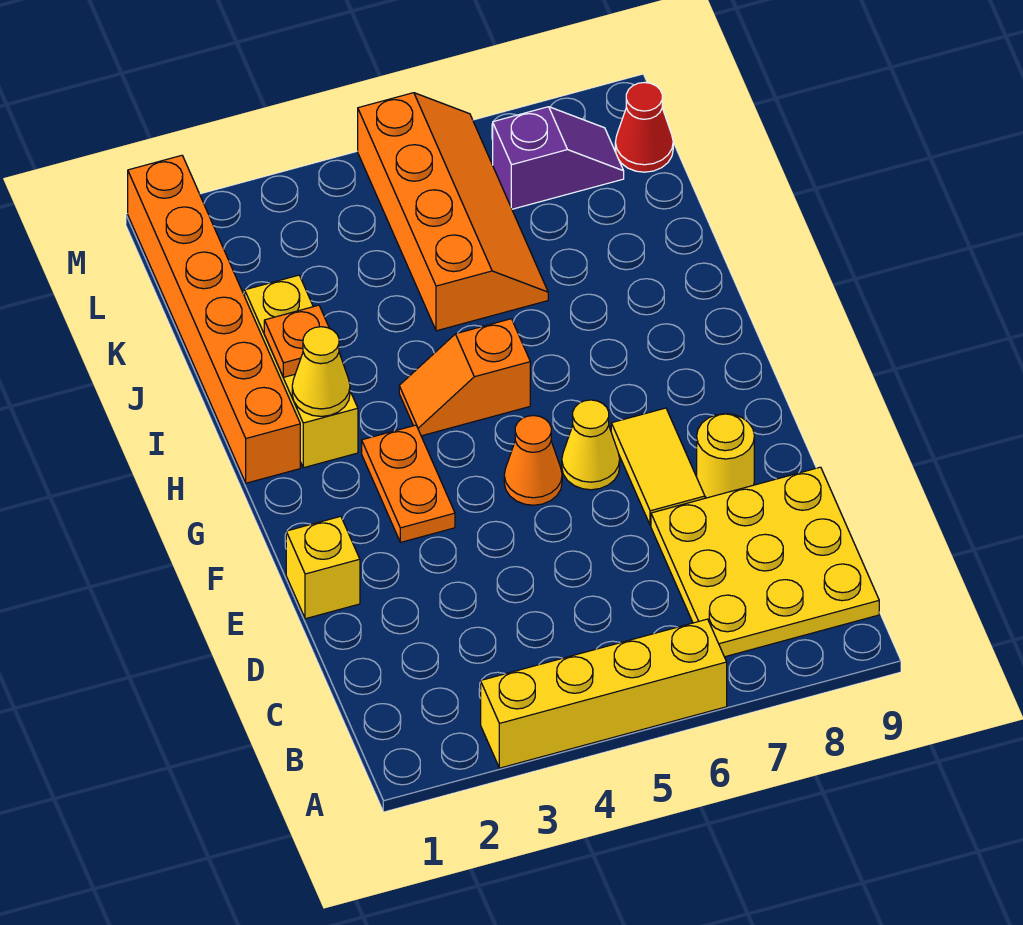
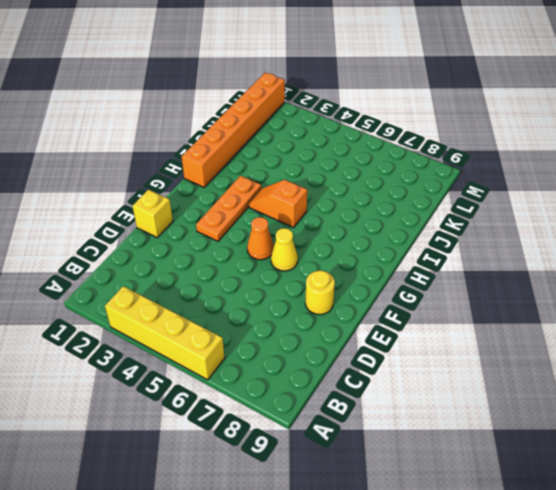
orange plate F3:H3 level 1 -> orange plate F3:G3 level 1
none -> yellow plate B7:D9 level 1
none -> yellow tile E7:F7 level 1
none -> yellow brick H2:J2 level 1

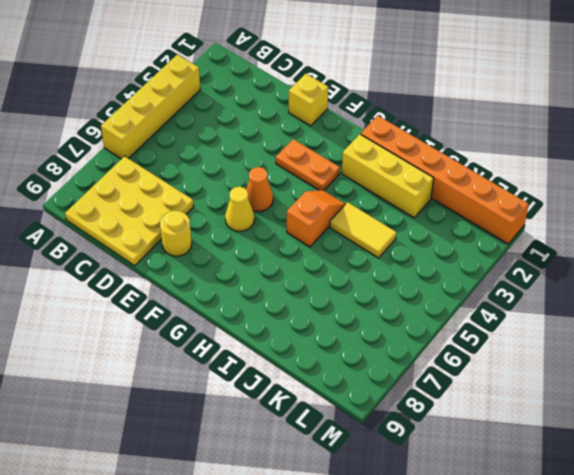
yellow tile I4:J4 level 1 -> yellow tile E7:F7 level 1
none -> orange slope J5:M6 level 1 top 5
none -> purple slope L7:L8 level 1 top 7
none -> red cone L9 level 1

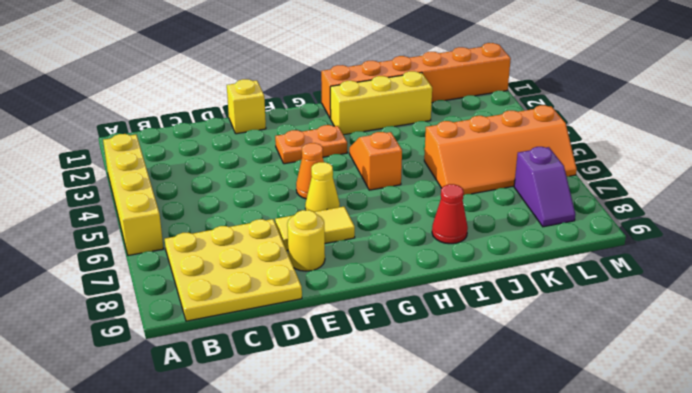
red cone I8 level 1 -> red cone L9 level 1
none -> yellow cone H2 level 2
none -> orange plate I2 level 2

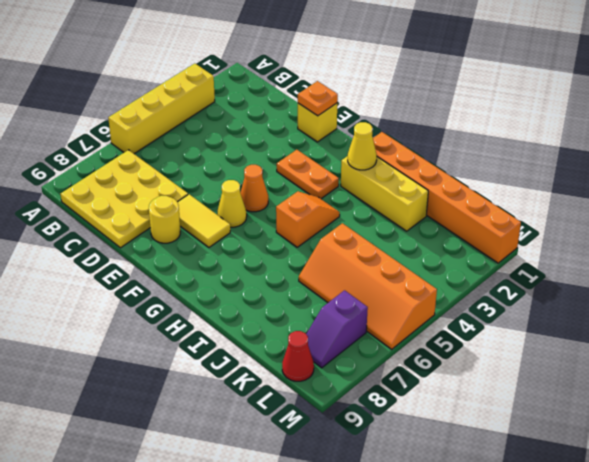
orange plate E1 level 2 -> orange plate I2 level 2

